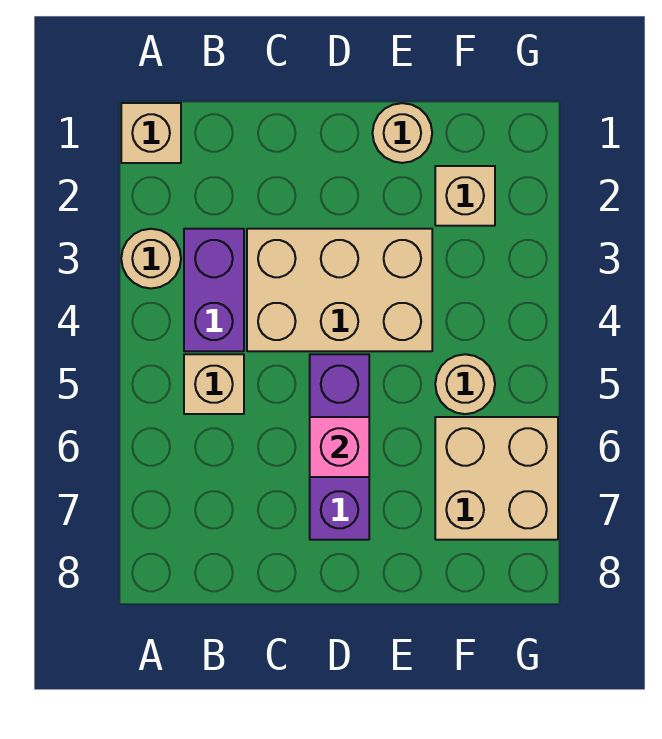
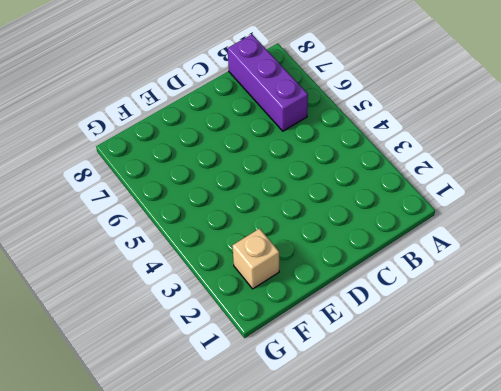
purple brick B6:B8 level 1 -> purple brick D5:D7 level 1
none -> tan brick A1 level 1
none -> tan round brick A3 level 1

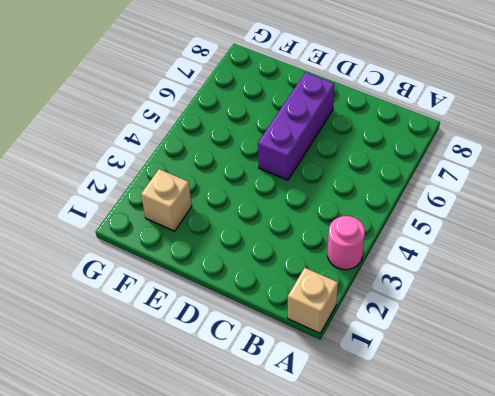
pink round brick A3 level 1 -> tan round brick A3 level 1
none -> purple brick B3:B4 level 1
none -> tan brick B5 level 1

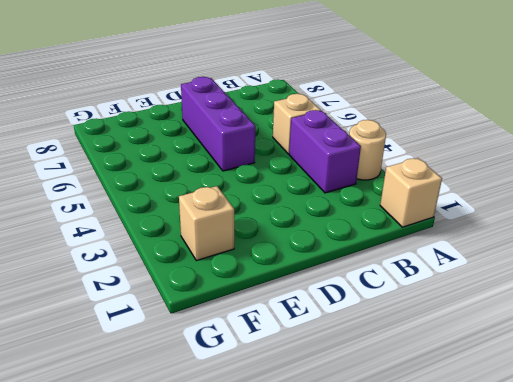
none -> tan brick C3:E4 level 1
none -> tan round brick E1 level 1

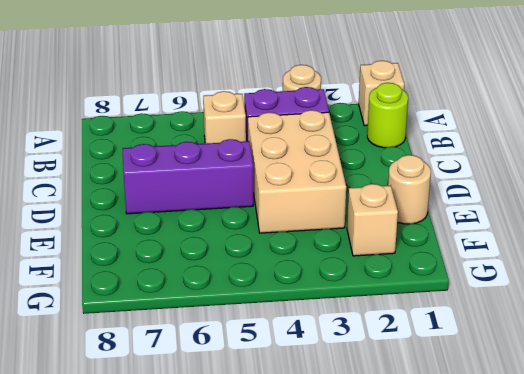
lime round brick B1 level 1 -> none
none -> tan round brick F5 level 1
none -> tan brick F6:G7 level 1

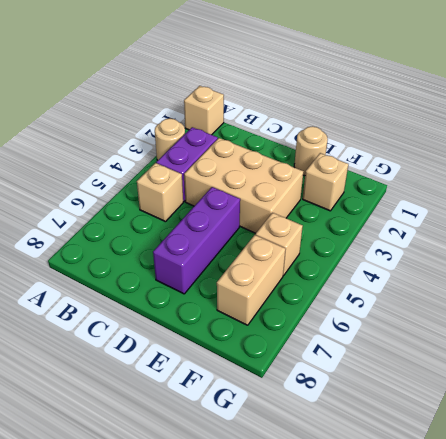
tan brick F5 level 1 -> tan round brick F5 level 1
tan brick F6:F7 level 1 -> tan brick F6:G7 level 1
none -> pink brick D6 level 2

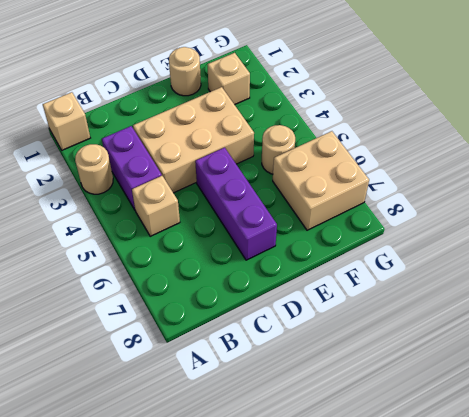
none -> pink brick D6 level 2

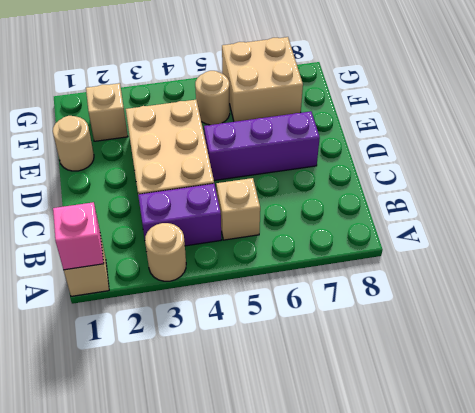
pink brick A1 level 2 -> pink brick D6 level 2

